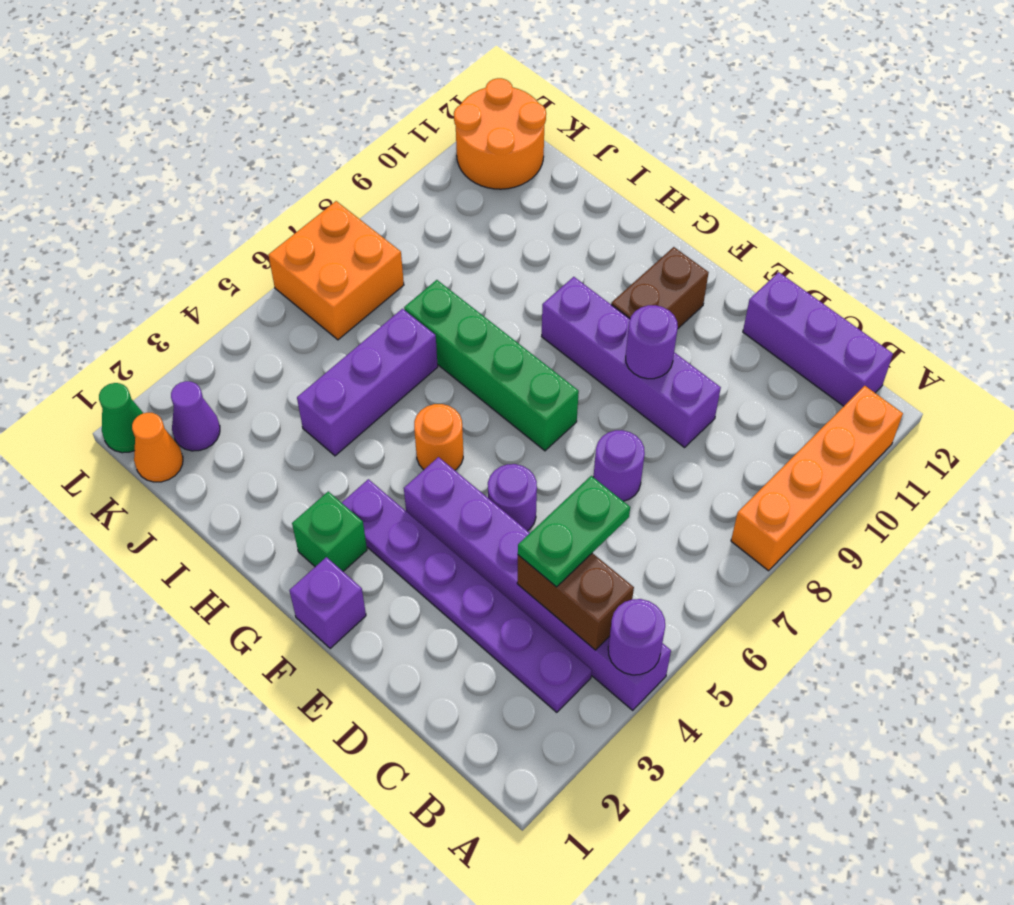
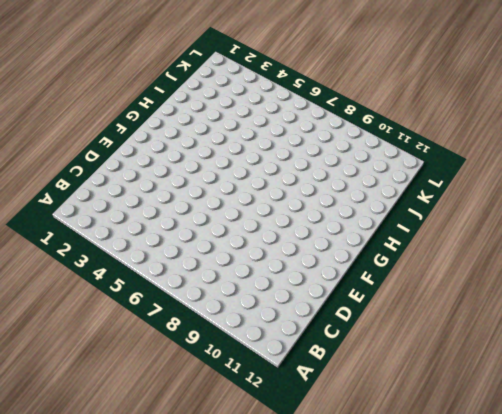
none -> purple brick A4:F4 level 1
none -> orange brick A8:A11 level 1
none -> purple plate B3:G3 level 1

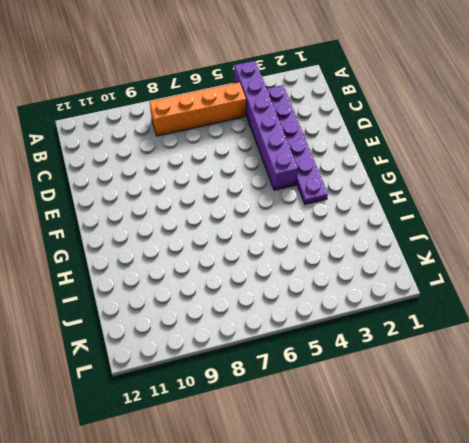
orange brick B5:B8 level 1 -> orange brick A8:A11 level 1
none -> purple brick B12:D12 level 1
none -> purple round brick D7 level 1
none -> purple brick D9:G9 level 1

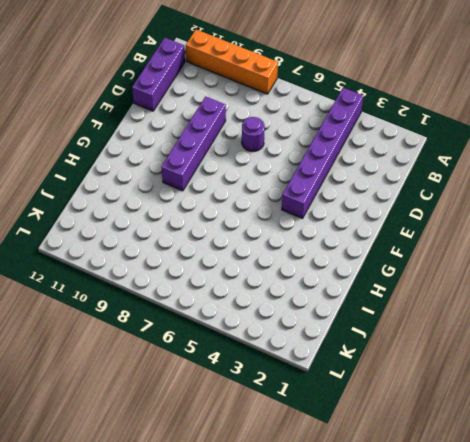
none -> purple plate B3:G3 level 1
none -> purple round brick E5 level 1
none -> purple brick F1 level 1

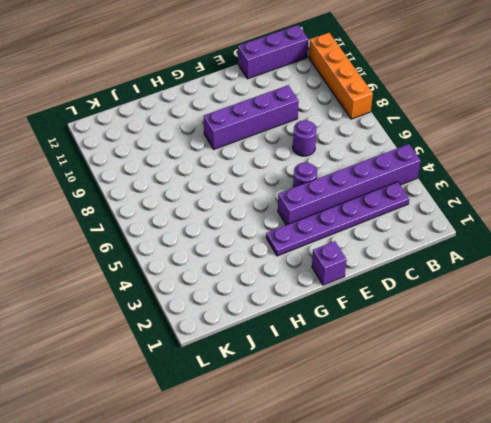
none -> green brick F7:I7 level 1
none -> brown brick F10:F11 level 1
none -> green brick G2 level 1

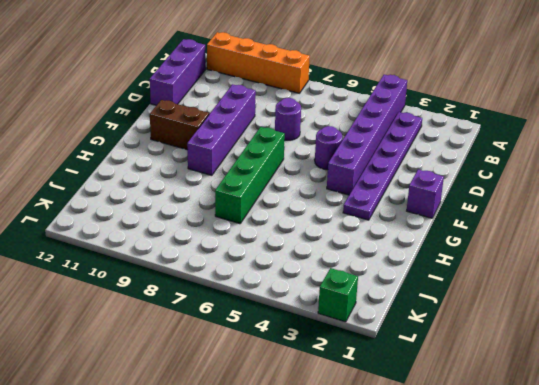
green brick L2 level 1 -> green brick G2 level 1
none -> orange round brick G5 level 1
none -> purple brick I4:I6 level 1
none -> orange cone K1 level 1

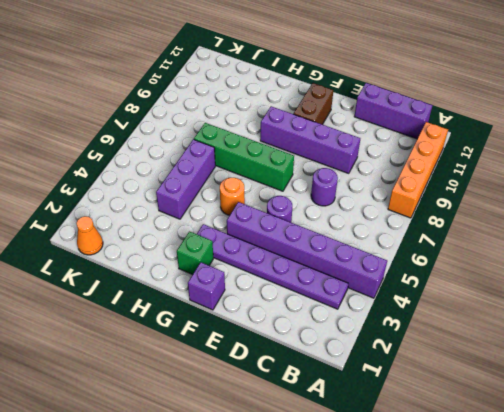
none -> purple cone K2 level 1
none -> orange brick K6:L7 level 1
none -> orange round brick K11:L12 level 1

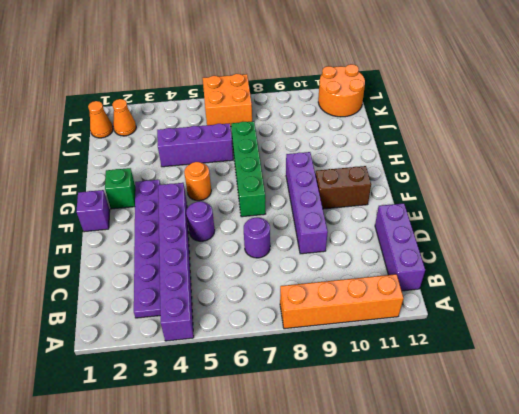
orange cone K2 level 1 -> purple cone K2 level 1
none -> green cone L1 level 1
none -> purple round brick A4 level 2
none -> brown brick B4:C4 level 2

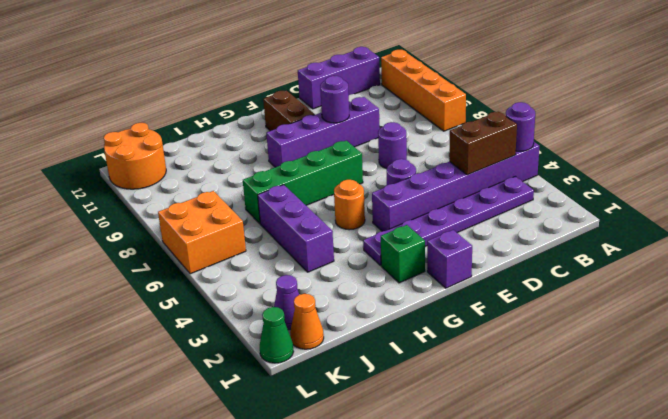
none -> green plate C4:C5 level 3

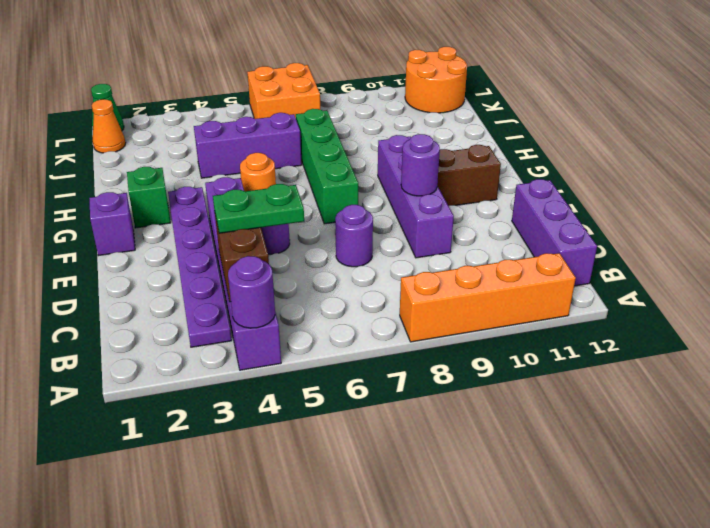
none -> purple cone K2 level 1

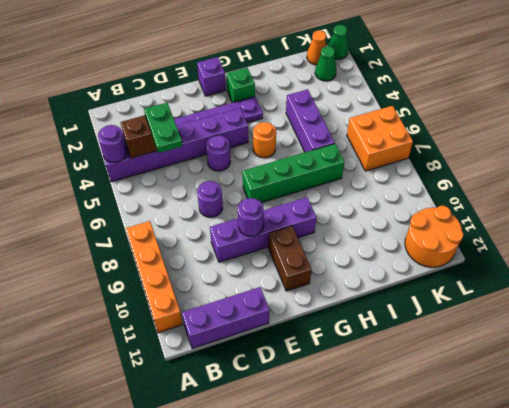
green cone K2 level 1 -> purple cone K2 level 1

